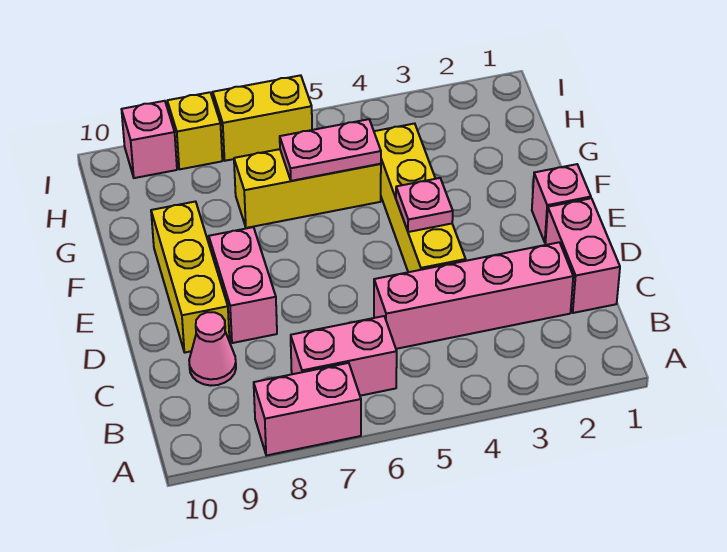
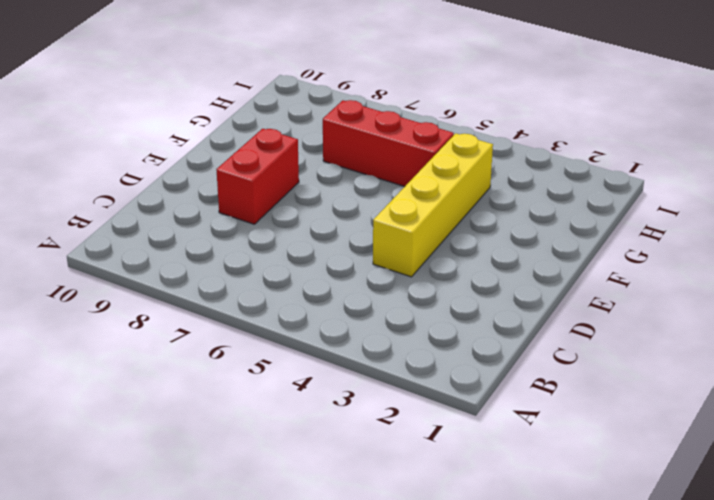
red brick D8:E8 level 1 -> pink brick D8:E8 level 1
red brick G5:G7 level 1 -> yellow brick G5:G7 level 1
none -> pink brick A7:A8 level 1
none -> pink brick B6:B7 level 1
none -> pink brick C1:D1 level 1

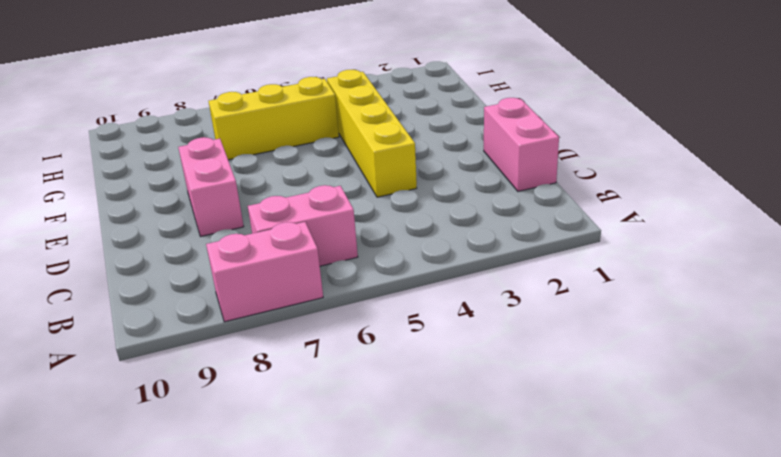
none -> pink brick C2:C5 level 1
none -> pink cone C9 level 1
none -> yellow brick D9:F9 level 1

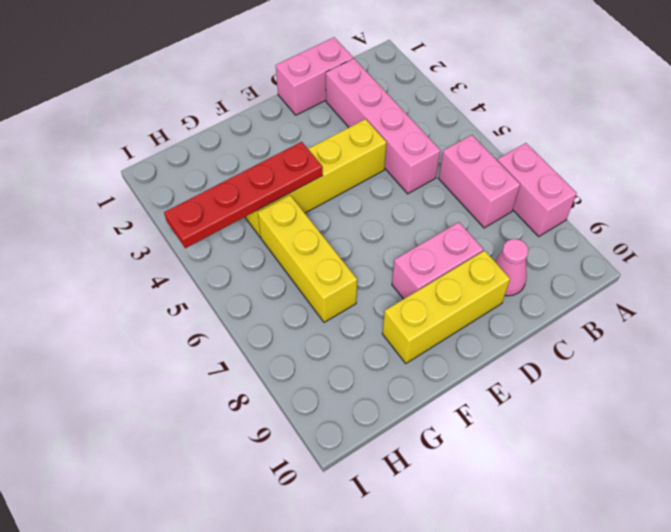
red plate F4:I4 level 2 -> none
none -> pink brick E1 level 1
none -> yellow brick I6:I7 level 1
none -> yellow brick I8 level 1

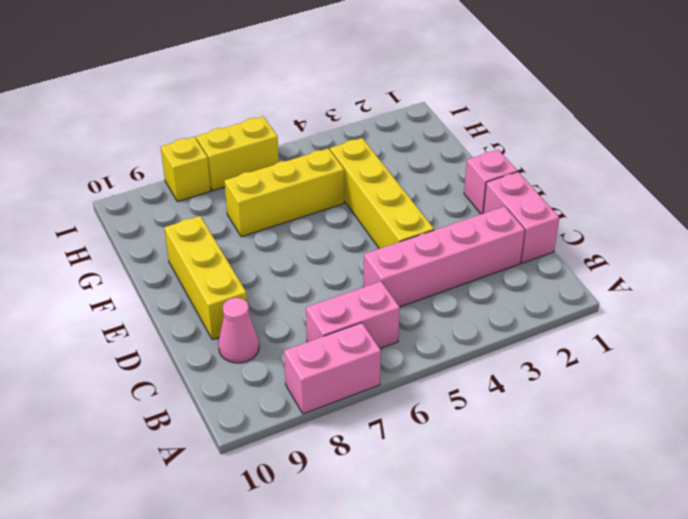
none -> pink brick D8:E8 level 1
none -> pink brick I9 level 1
none -> pink plate E4 level 2

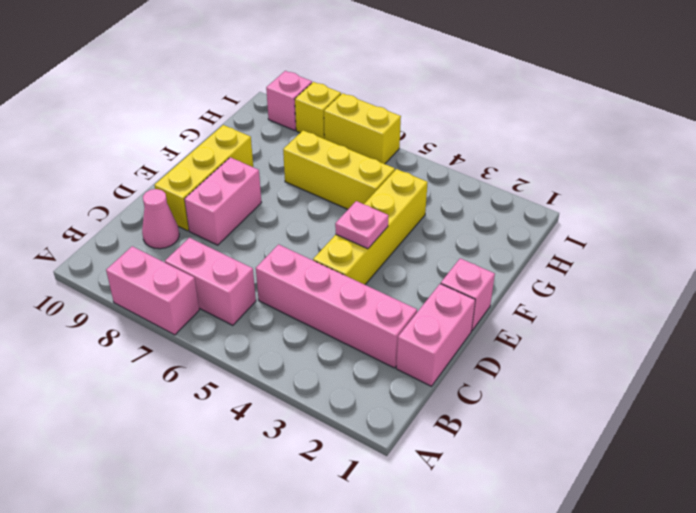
none -> pink plate G5:G6 level 2

